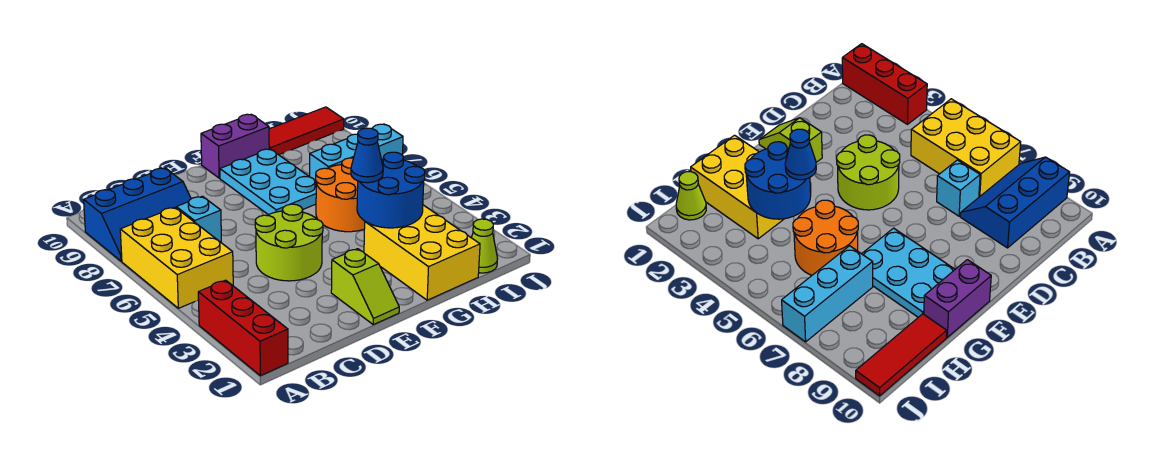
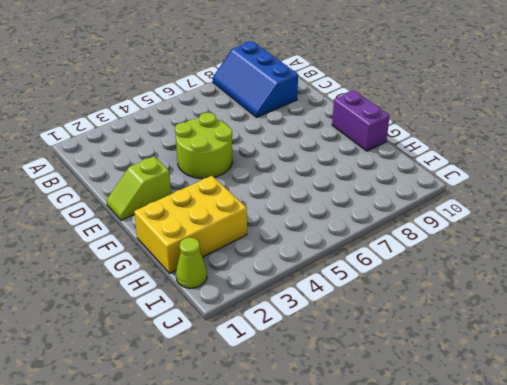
none -> red brick A1:A3 level 1
none -> yellow brick A5:B7 level 1
none -> cyan brick C7 level 1

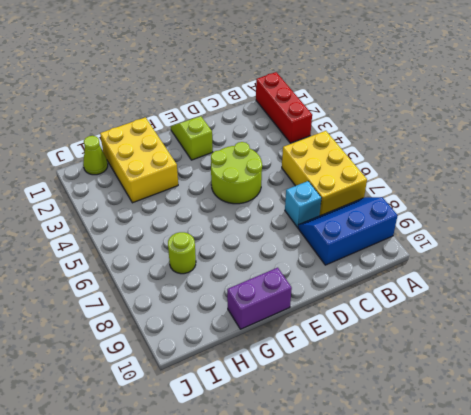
lime round brick H7 level 1 -> cyan brick H7:J7 level 1
none -> cyan plate F7:G9 level 1
none -> orange round brick G5:H6 level 1
none -> red tile H10:J10 level 1

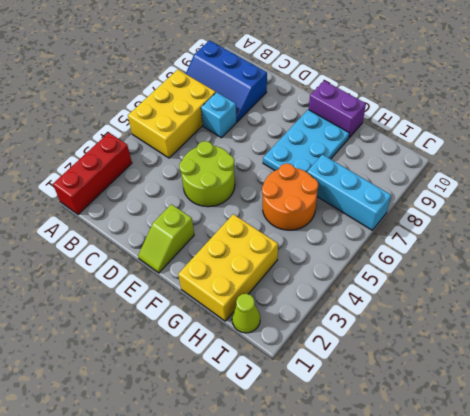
none -> red tile H10:J10 level 1
none -> blue round brick G3:H4 level 2
none -> blue cone G4 level 3

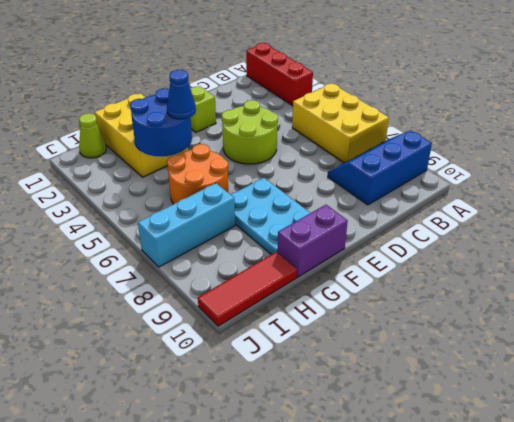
none -> cyan brick C7 level 1

